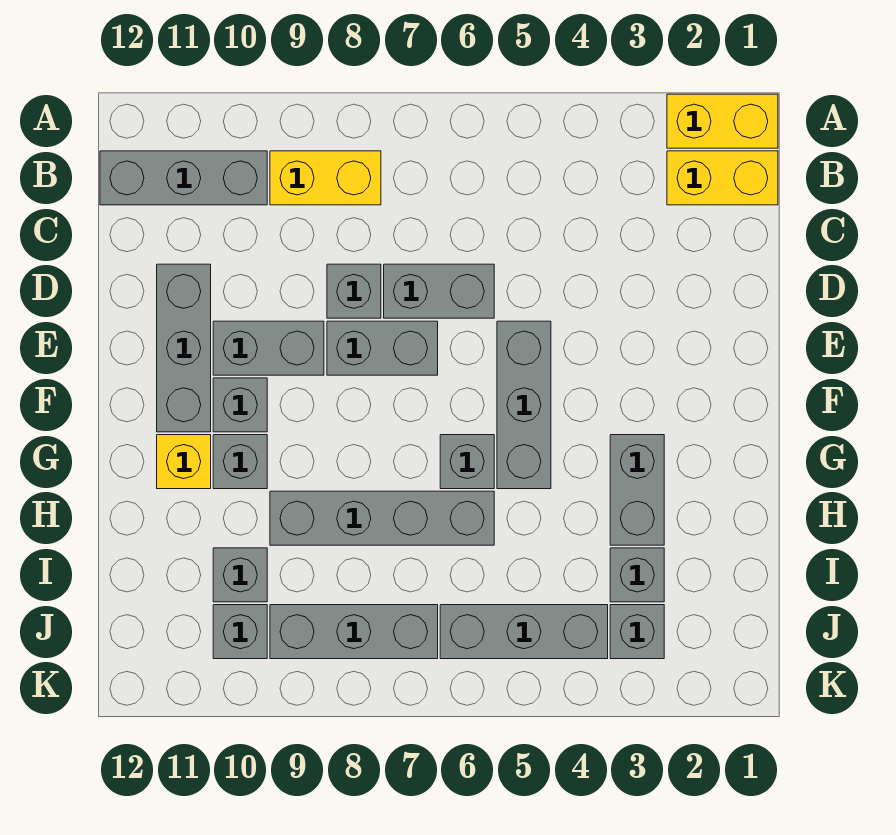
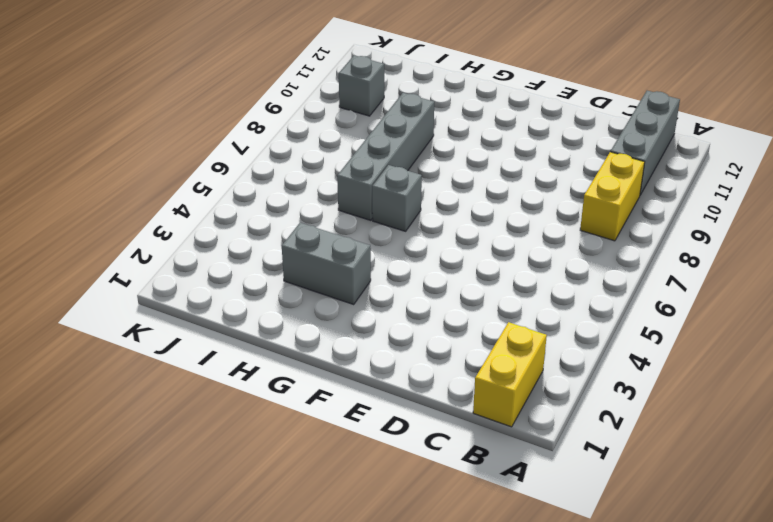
none -> yellow brick A1:A2 level 1
none -> grey brick D6:D7 level 1
none -> grey brick D8 level 1

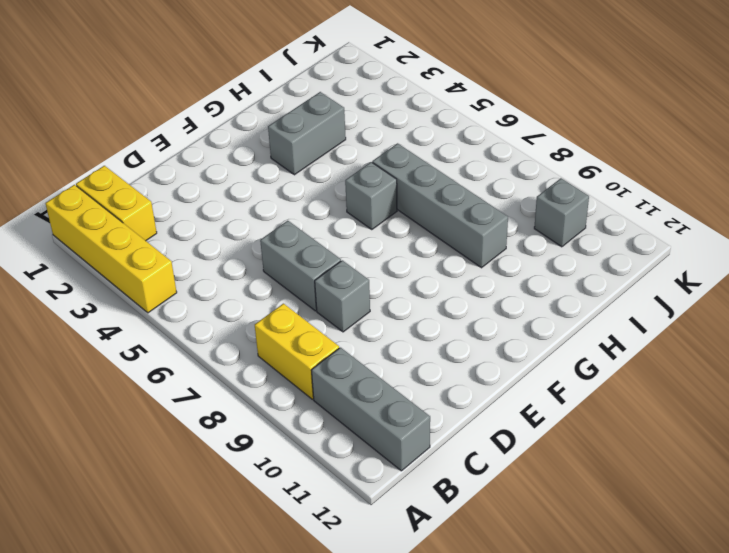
yellow brick A1:A4 level 1 -> yellow brick A1:A2 level 1
none -> grey brick D11:F11 level 1
none -> grey brick E5:G5 level 1
none -> grey brick E7:E8 level 1

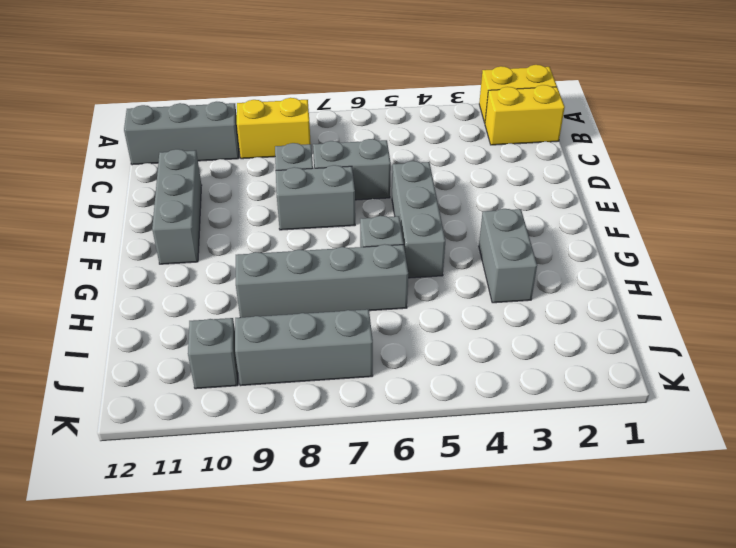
none -> grey brick E9:E10 level 1
none -> grey brick F10 level 1
none -> grey brick G10 level 1

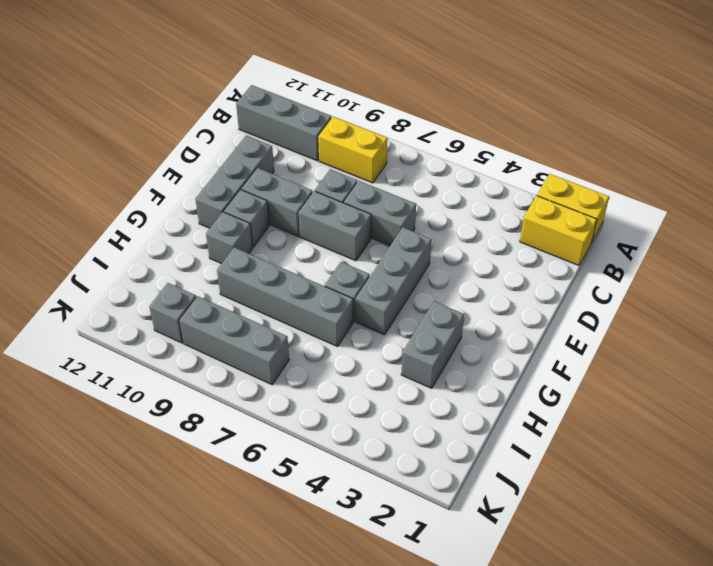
none -> yellow brick G11 level 1
none -> grey brick I3 level 1
none -> grey brick I10 level 1

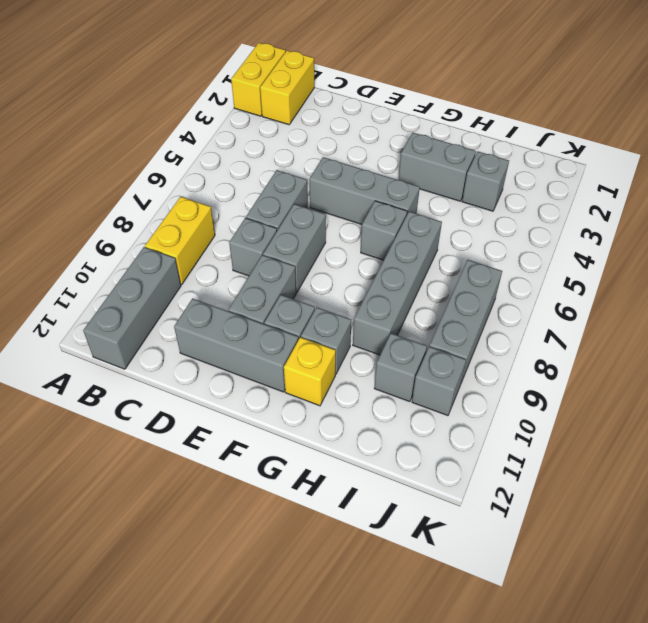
none -> grey brick J3 level 1
none -> grey brick J4:J6 level 1

